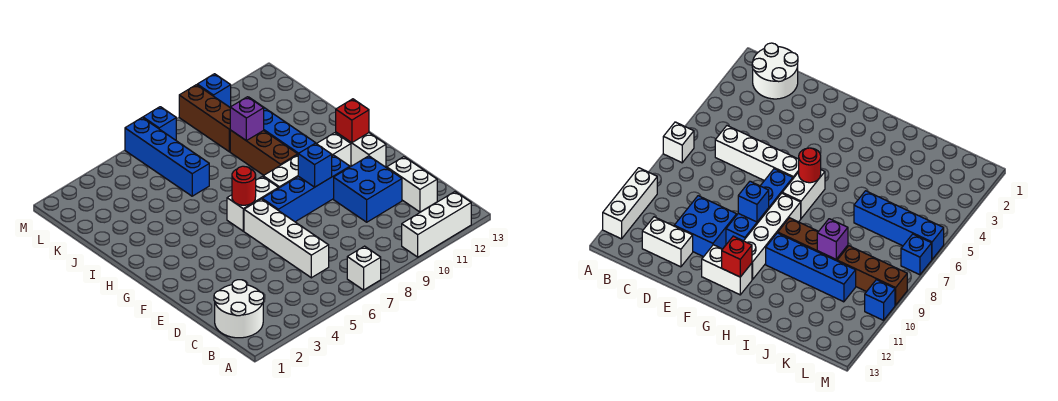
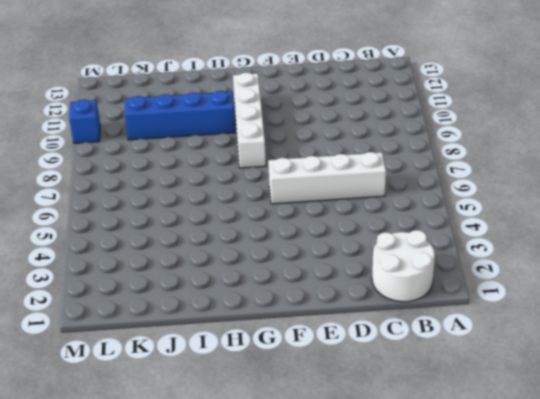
none -> white brick A7 level 1
none -> white brick A10:A12 level 1
none -> white brick C12:D12 level 1

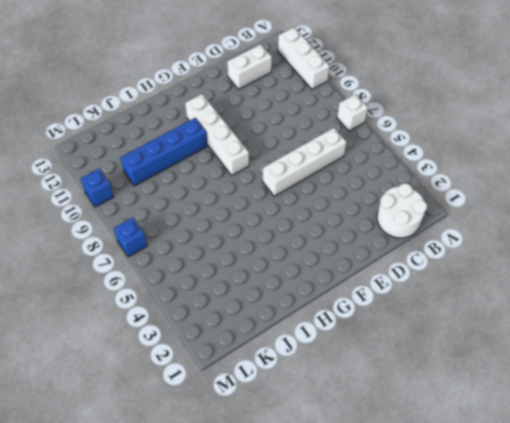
none -> blue brick D10:E11 level 1
none -> blue brick F7:F10 level 1
none -> white brick F12:G12 level 1

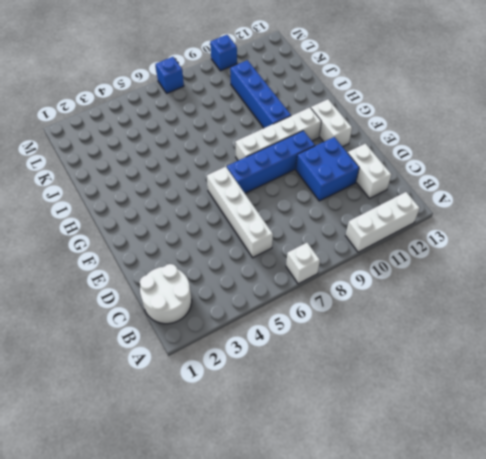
none -> white brick G6:G7 level 1
none -> brown brick H9:J9 level 1
none -> blue brick J6:M6 level 1

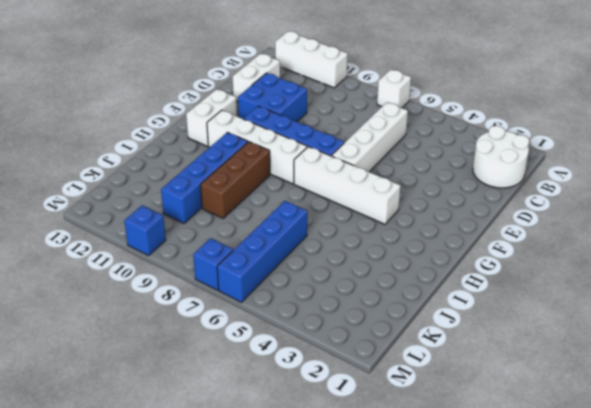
white brick G4:G7 level 1 -> white brick G6:G7 level 1
none -> brown brick K9:M9 level 1
none -> blue brick F9 level 2
none -> red round brick G6 level 2

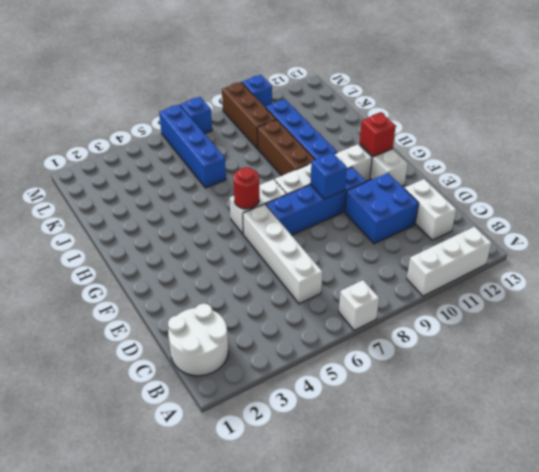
none -> purple brick J9 level 2

